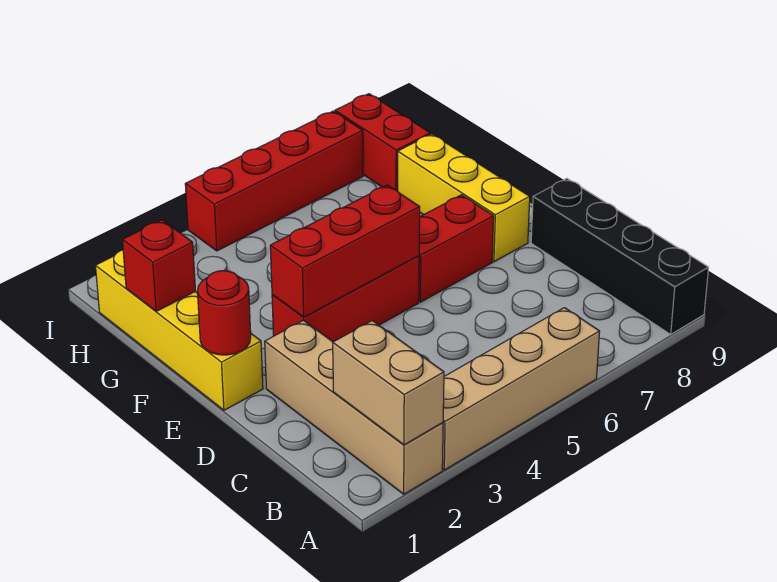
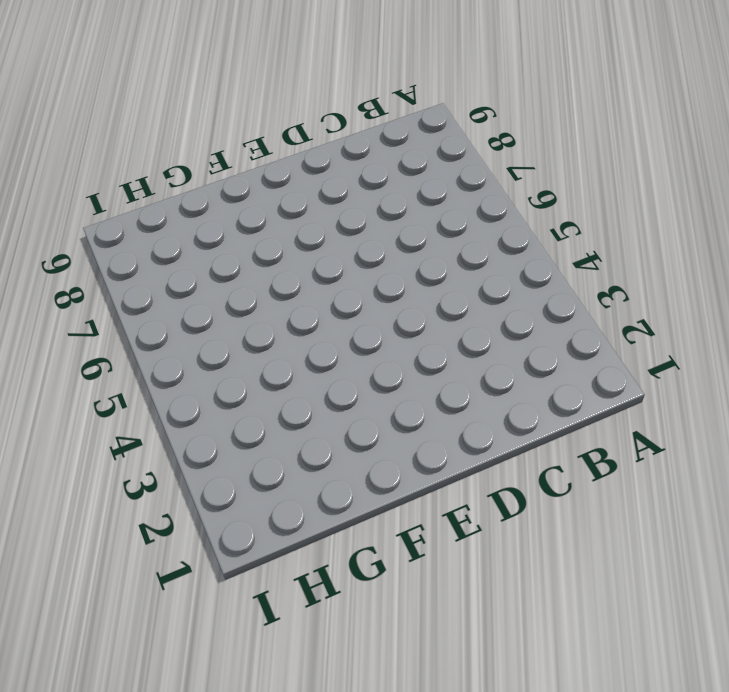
none -> tan brick A2:D2 level 1
none -> tan brick A3:A6 level 1
none -> black brick A9:D9 level 1

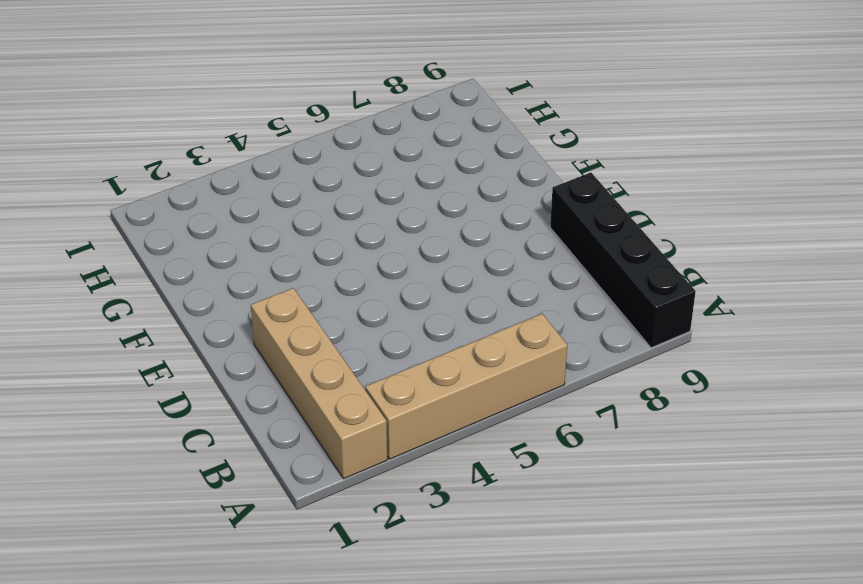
none -> yellow brick E1:H1 level 1
none -> red brick E3:E5 level 1
none -> red brick E6:E7 level 1

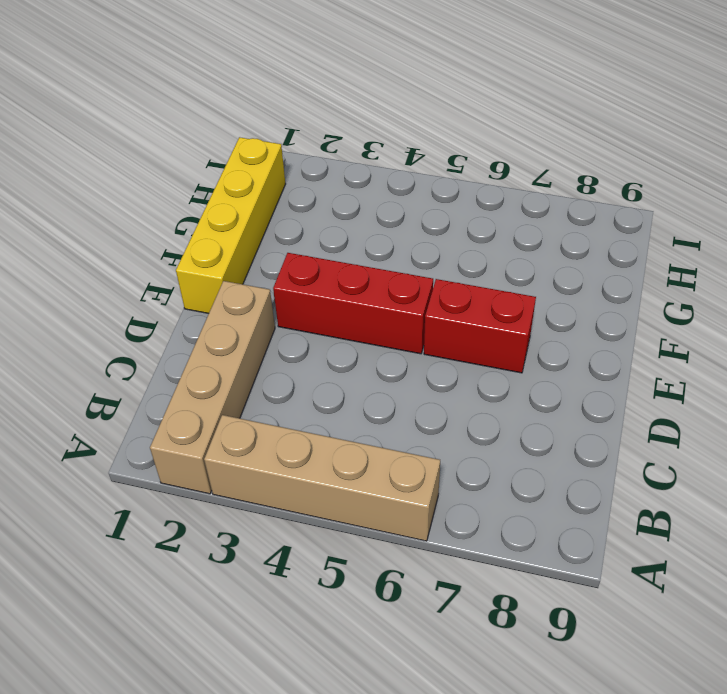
none -> black brick A9:D9 level 1
none -> yellow brick E8:G8 level 1
none -> red brick H8:I8 level 1

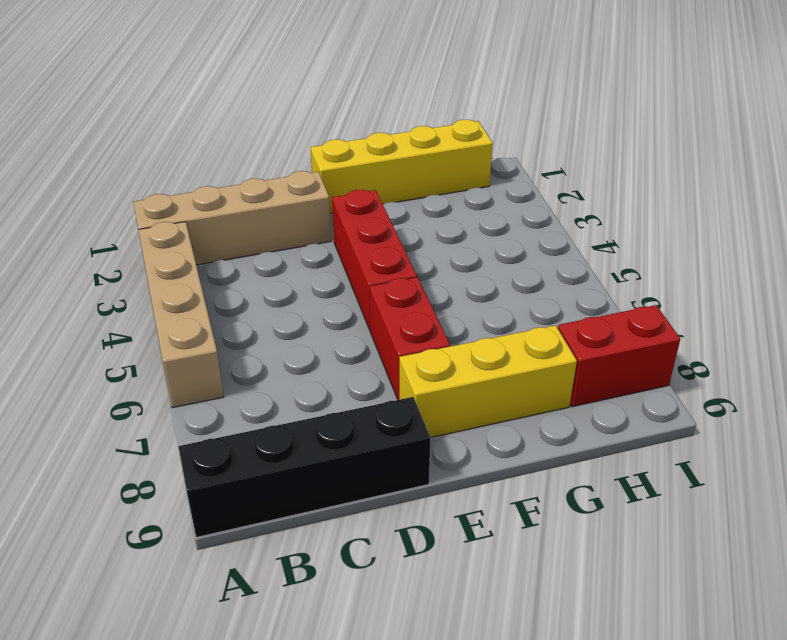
none -> red brick I4:I7 level 1
none -> tan brick A2:B2 level 2
none -> red round brick E1 level 2

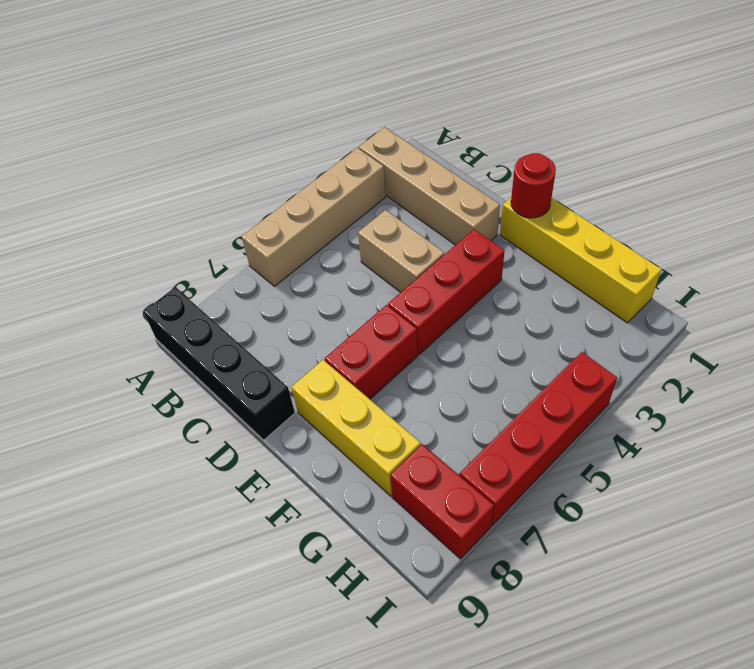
tan brick C4:D4 level 1 -> tan brick A2:B2 level 2
none -> red brick E3:E5 level 2
none -> red brick G1 level 2

